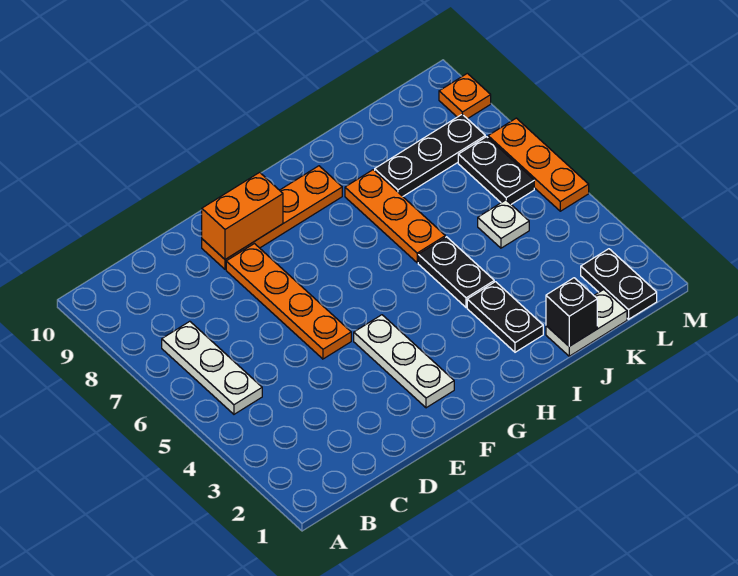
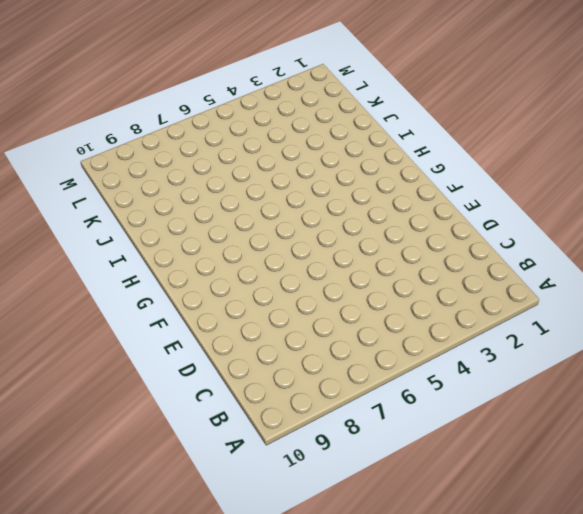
none -> white plate B5:B7 level 1
none -> orange plate E5:E8 level 1
none -> orange plate E9:H9 level 1

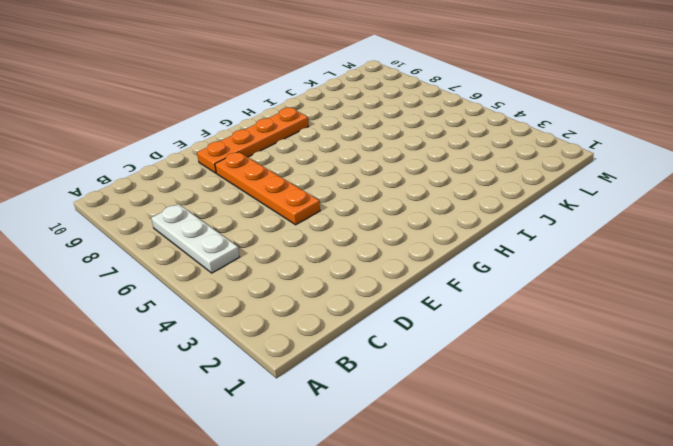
none -> white plate F2:F4 level 1
none -> black plate I2:I3 level 1
none -> black plate I4:I5 level 1

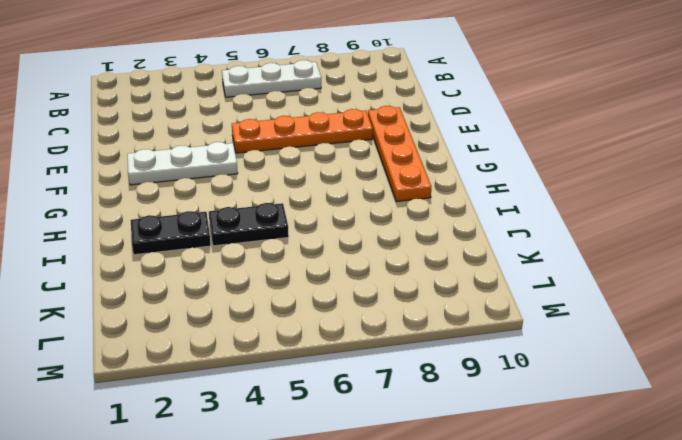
none -> orange plate I6:I8 level 1
none -> white plate J1:K1 level 1
none -> black plate J8:L8 level 1

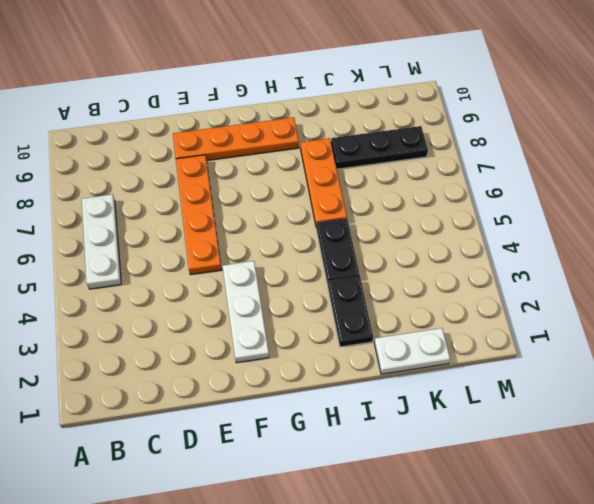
none -> white plate K5 level 1
none -> black plate L1:L2 level 1
none -> black plate L6:L7 level 1

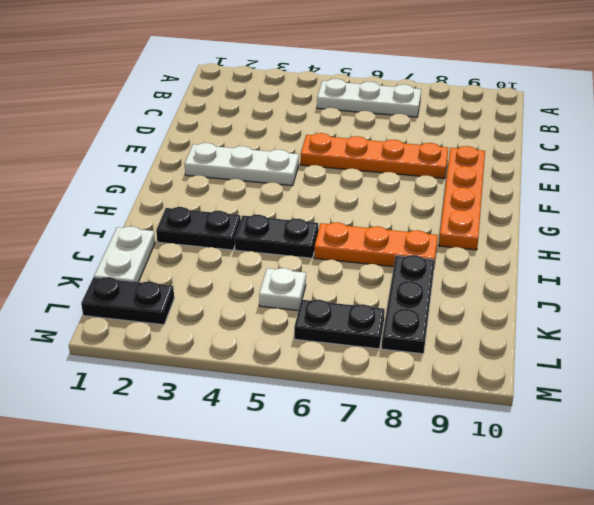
none -> orange plate M5:M7 level 1
none -> orange plate M9 level 1
none -> orange brick E9:F9 level 2

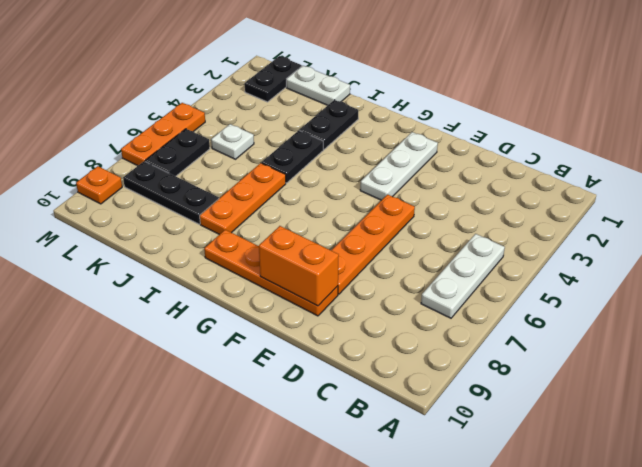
none -> black brick J1 level 2

